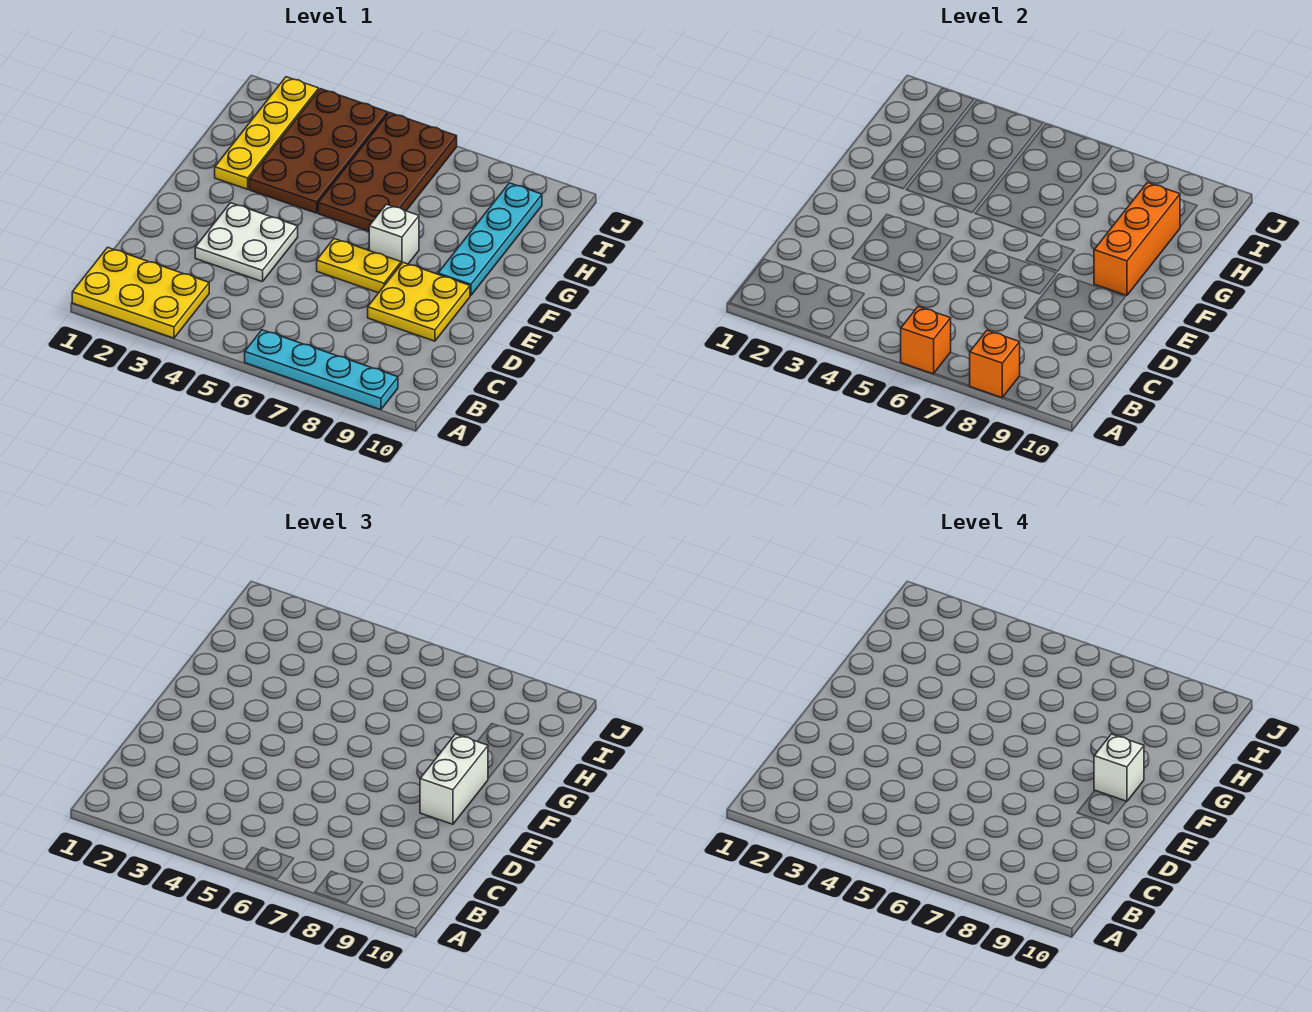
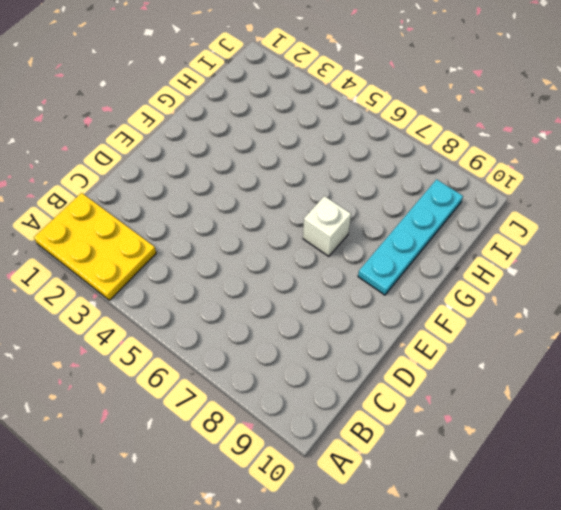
none -> cyan plate A6:A9 level 1
none -> white plate D3:E4 level 1
none -> yellow plate D8:E9 level 1

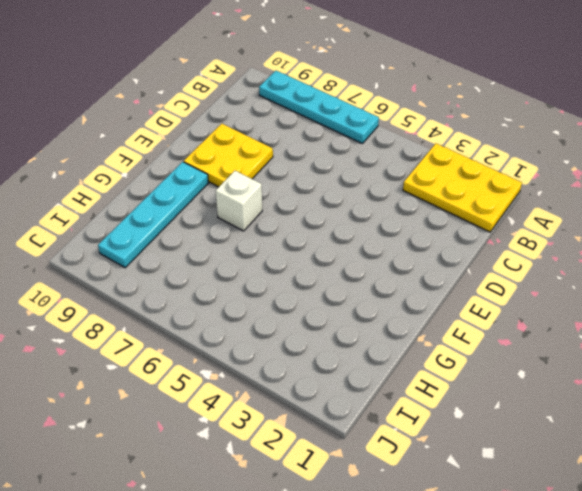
none -> white plate D3:E4 level 1
none -> yellow plate E6:E7 level 1
none -> yellow plate G2:J2 level 1

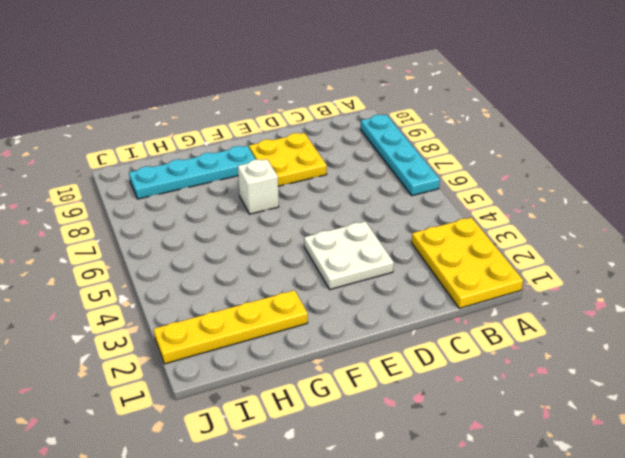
none -> yellow plate E6:E7 level 1
none -> brown plate G3:J4 level 1
none -> brown plate G5:J6 level 1

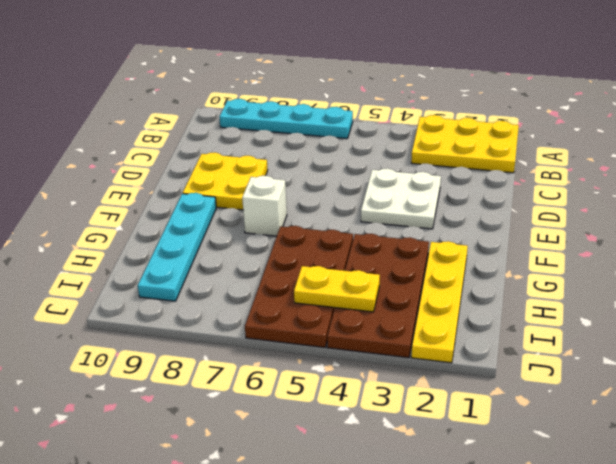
yellow plate I4:I5 level 2 -> yellow plate E6:E7 level 1
none -> orange brick A6 level 2
none -> orange brick A8 level 2
none -> orange brick F9:H9 level 2

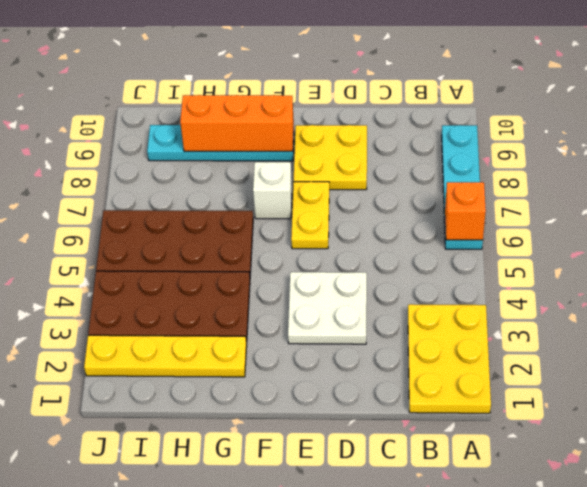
none -> orange brick A8 level 2
none -> white brick E9:F9 level 3
none -> white brick F9 level 4

